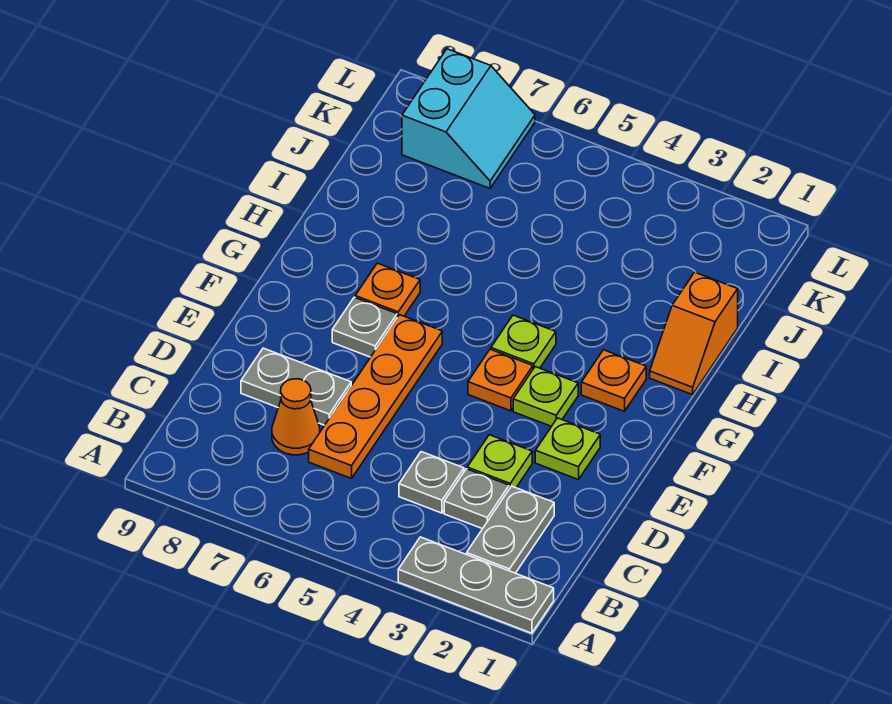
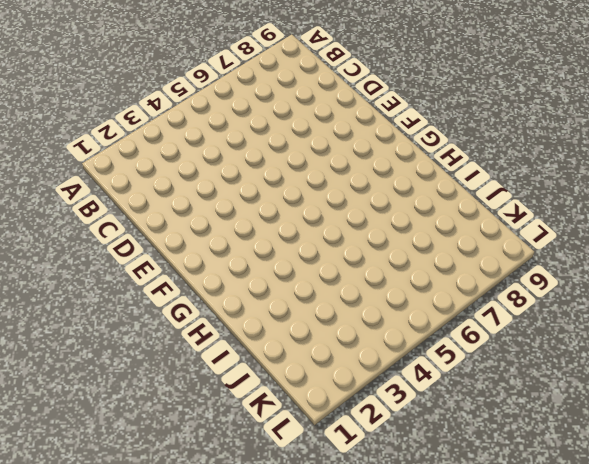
none -> grey plate A1:A3 level 1
none -> grey plate B2:C2 level 1
none -> grey plate C3 level 1

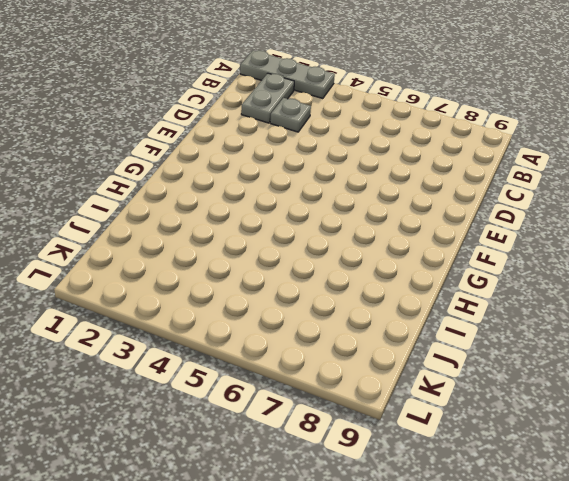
none -> grey plate C4 level 1
none -> orange plate C6:F6 level 1
none -> orange cone C7 level 1

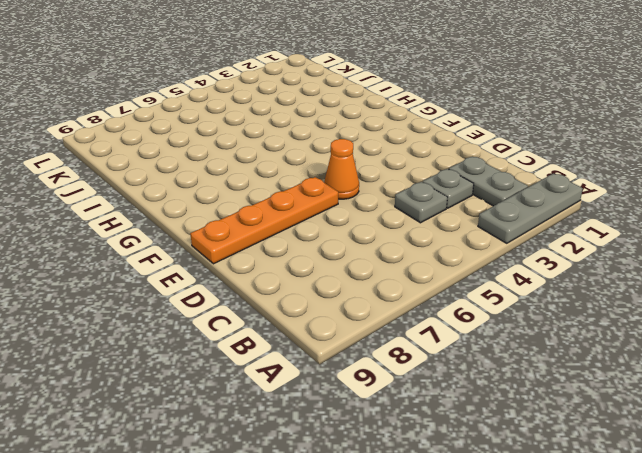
orange cone E5 level 1 -> orange cone C7 level 1
orange plate E6:E9 level 1 -> orange plate C6:F6 level 1
none -> lime plate D3 level 1
none -> grey plate D7:D8 level 1
none -> lime plate E2 level 1

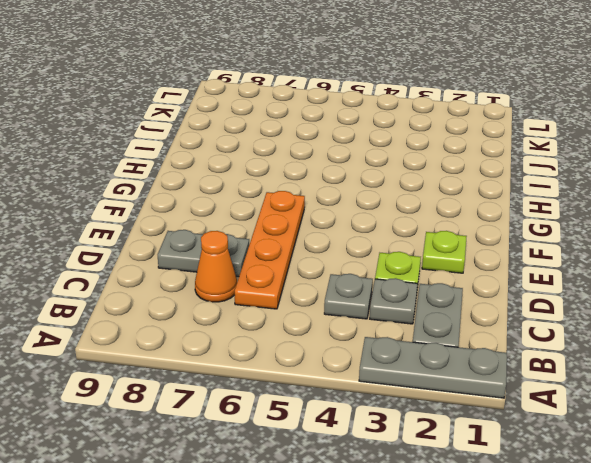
none -> lime plate F3 level 1
none -> orange plate F4 level 1
none -> grey plate F7 level 1

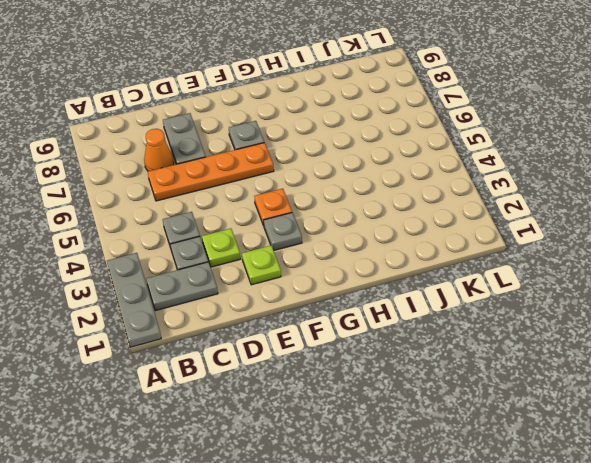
grey plate F3 level 1 -> lime plate F3 level 1
none -> orange plate G2 level 1
none -> lime plate G4 level 1
none -> orange plate G7 level 1

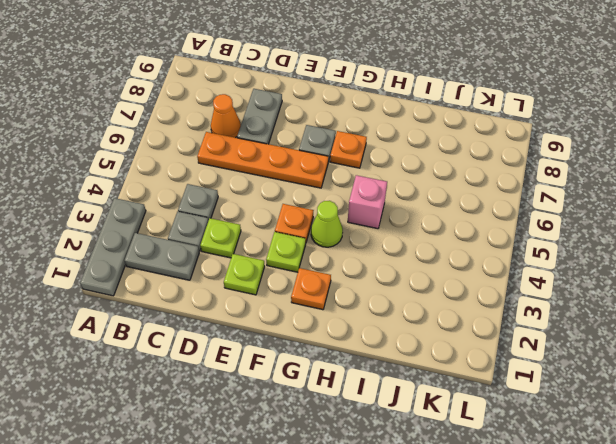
lime cone G4 level 1 -> lime plate G4 level 1
pink brick H5 level 1 -> none
none -> orange slope H1:I1 level 1 top I
none -> cyan slope K7:L8 level 1 top 8

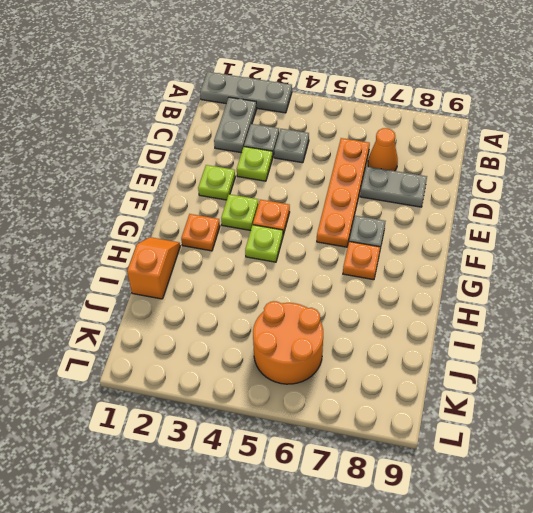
orange round brick J5:K6 level 1 -> none
none -> cyan slope K7:L8 level 1 top 8

